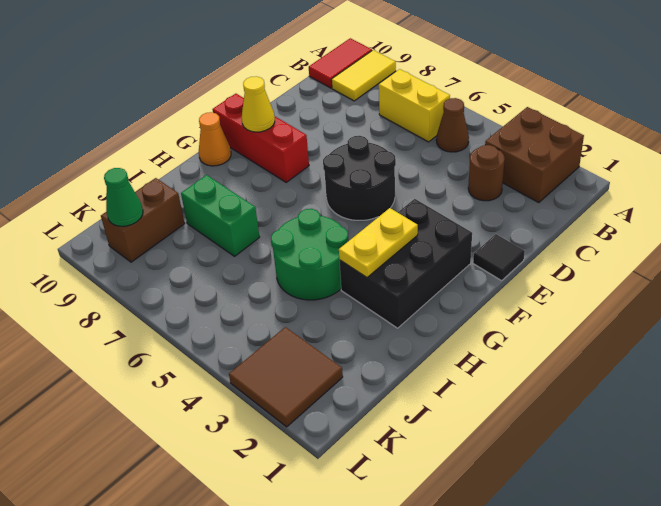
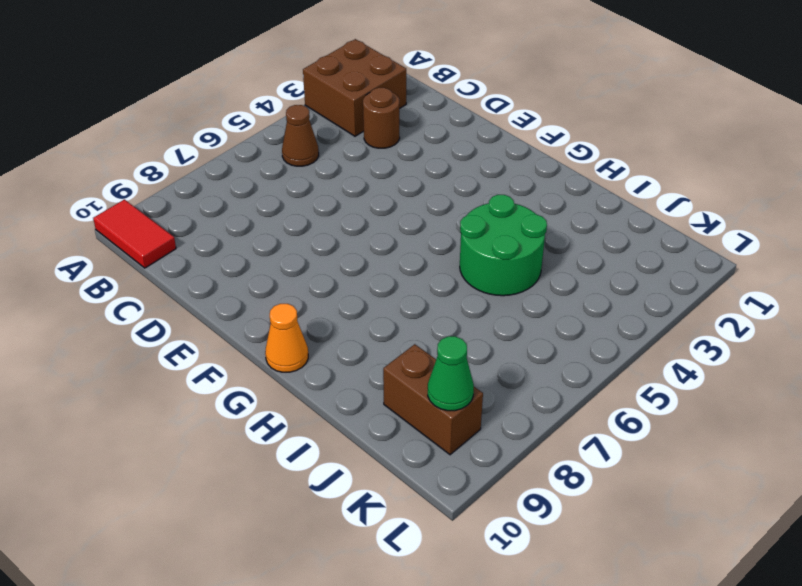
none -> yellow tile A9:B9 level 1
none -> yellow brick B6:B7 level 1
none -> black tile E1 level 1

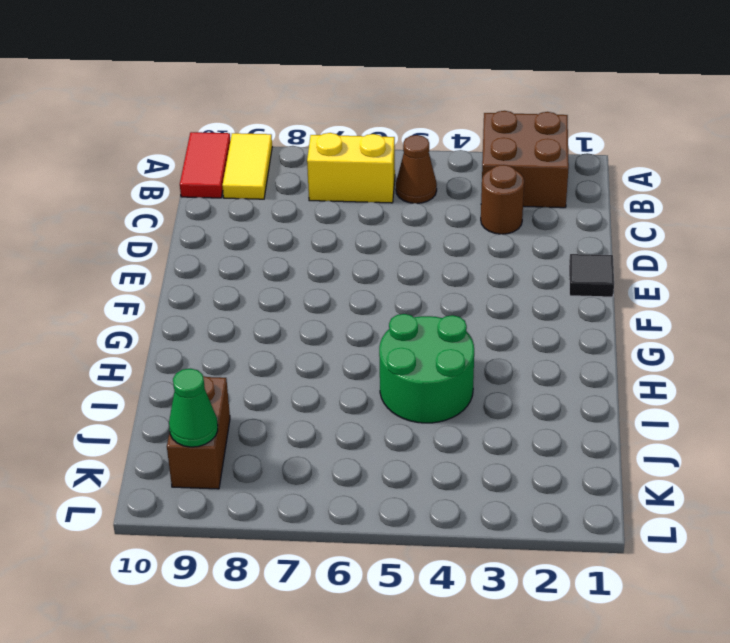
none -> black round brick E5:F6 level 1
none -> black brick F2:H3 level 1
none -> red brick F8:F10 level 1

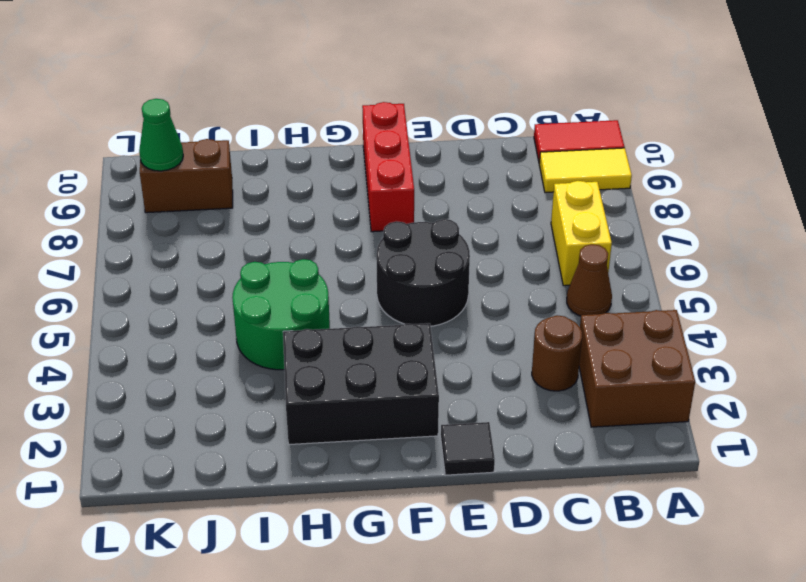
none -> orange cone G10 level 1
none -> green brick I7:I8 level 1
none -> brown tile K2:L3 level 1

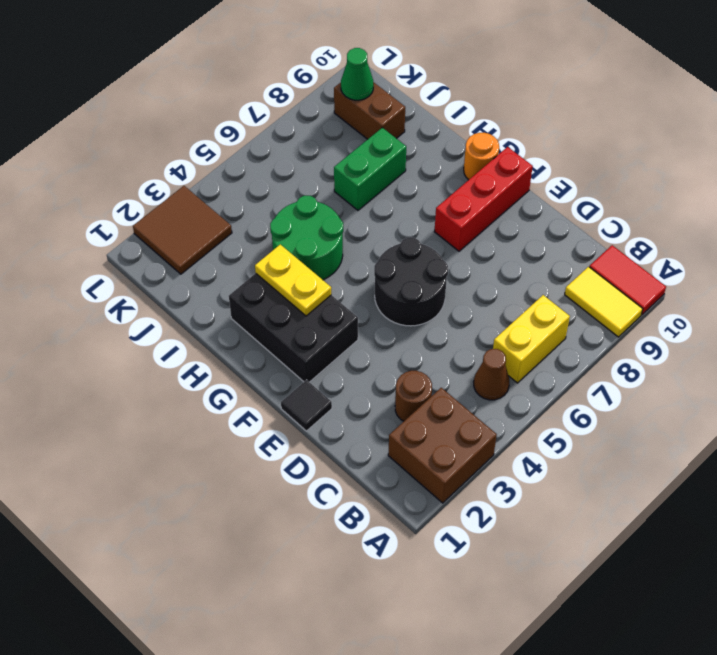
orange round brick G10 level 1 -> orange cone G10 level 1
none -> yellow cone F9 level 2

